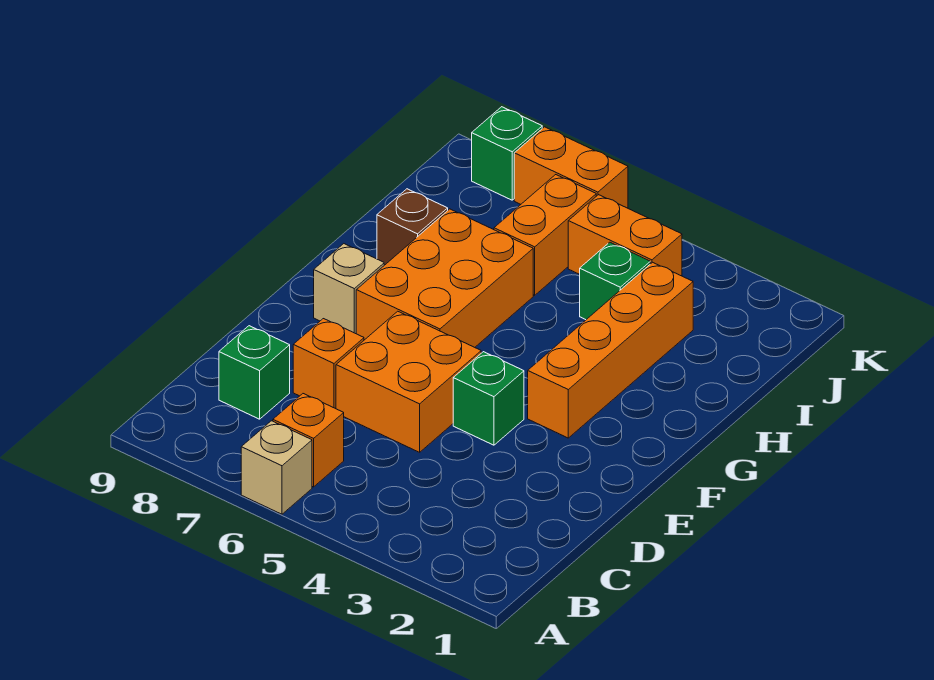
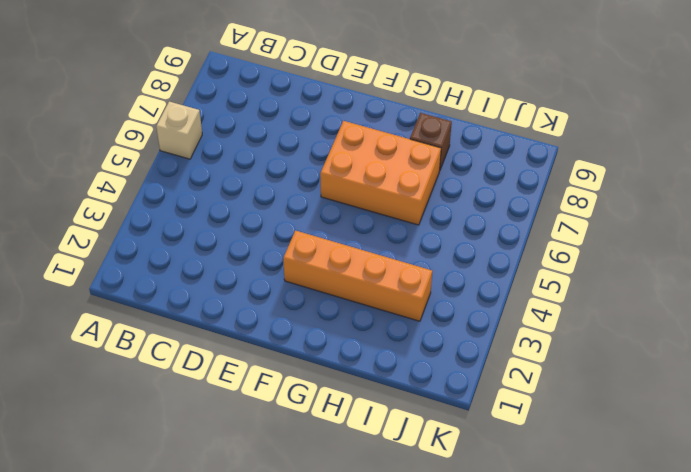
none -> orange brick B6 level 1
none -> green brick C8 level 1
none -> orange brick D5:E6 level 1

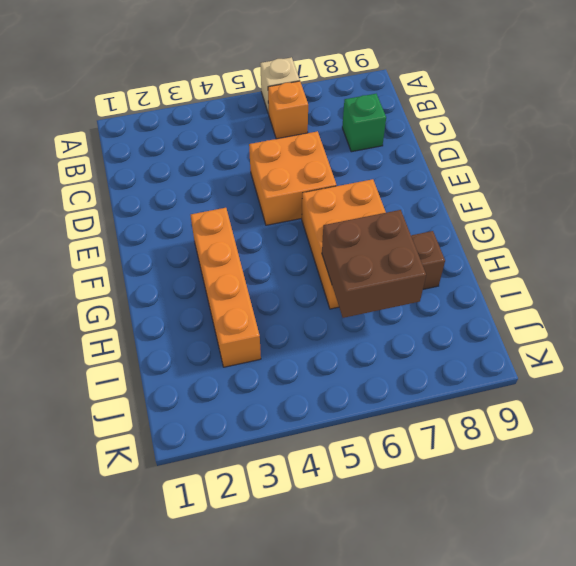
brown brick H6:I7 level 2 -> none
none -> orange brick D7 level 1
none -> green brick E4 level 1
none -> tan brick F8 level 1

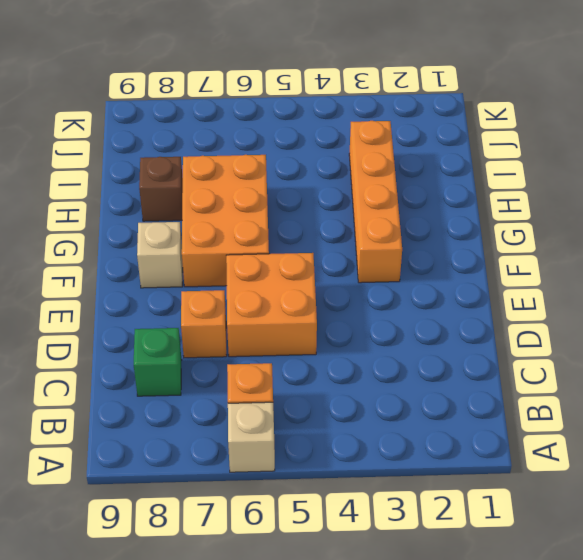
none -> green brick E4 level 1
none -> green brick I4 level 1
none -> orange brick I6:J6 level 1

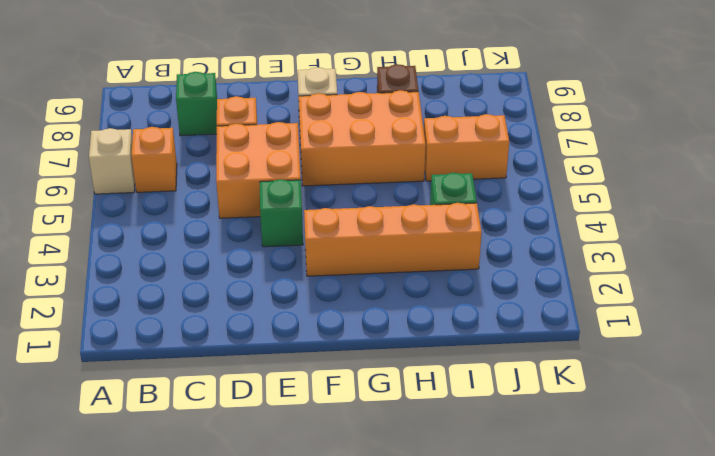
none -> orange brick J4:J5 level 1
none -> orange brick K6:K7 level 1
none -> green brick K8 level 1

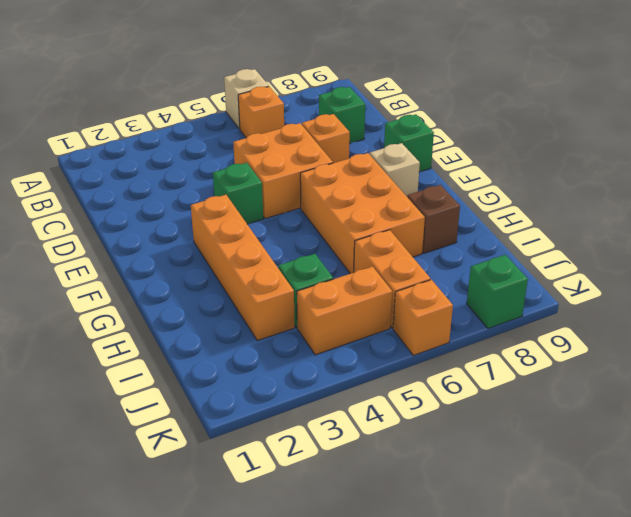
green brick E9 level 1 -> none
orange brick K6 level 1 -> orange brick K6:K7 level 1

